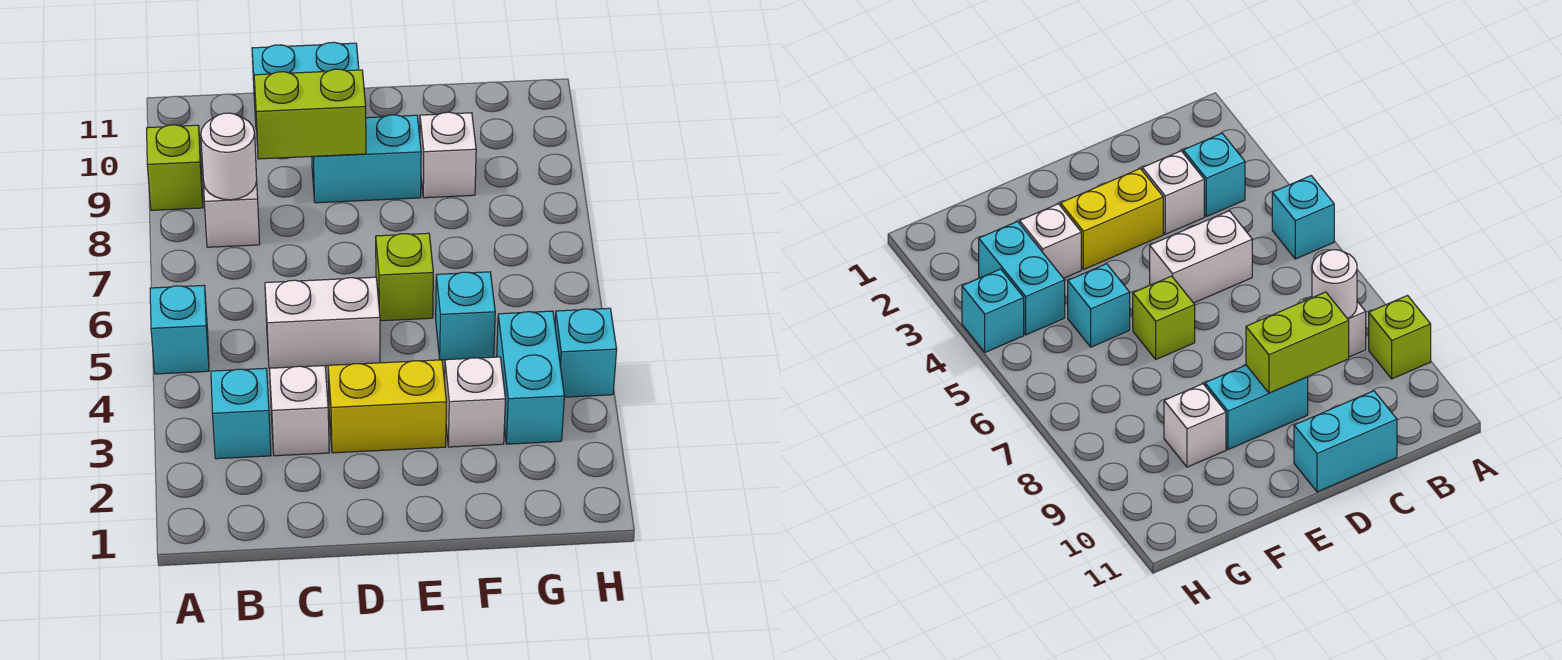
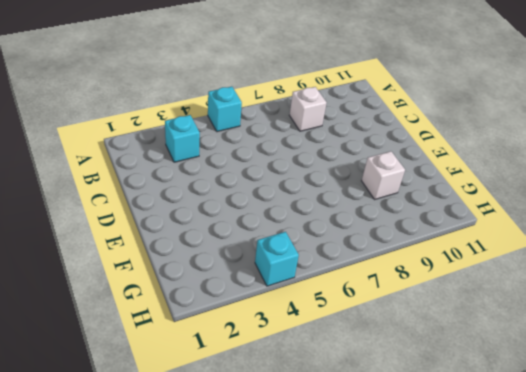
none -> lime brick A9 level 1
none -> white brick C3 level 1
none -> white brick C5:D5 level 1

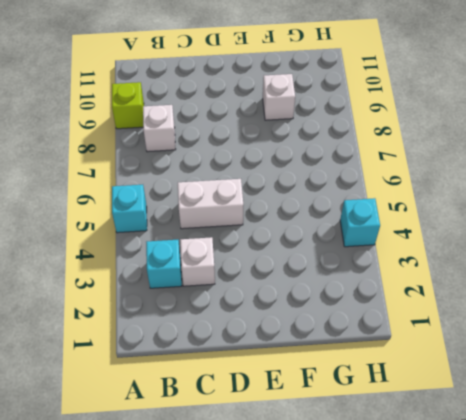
none -> cyan brick C11:D11 level 1
none -> yellow brick D3:E3 level 1
none -> cyan brick D9:E9 level 1

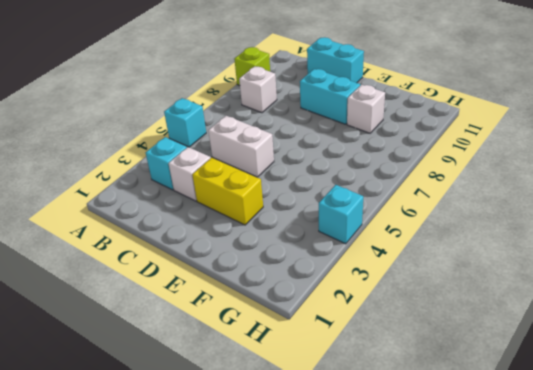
none -> lime brick E6 level 1
none -> white brick F3 level 1
none -> cyan brick F5 level 1

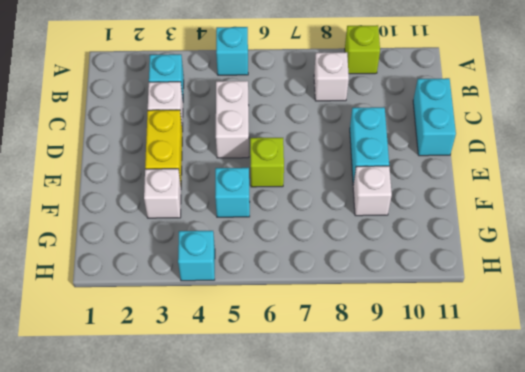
none -> cyan brick G3:G4 level 1
none -> white round brick B8 level 2
none -> lime brick C9:D9 level 2

